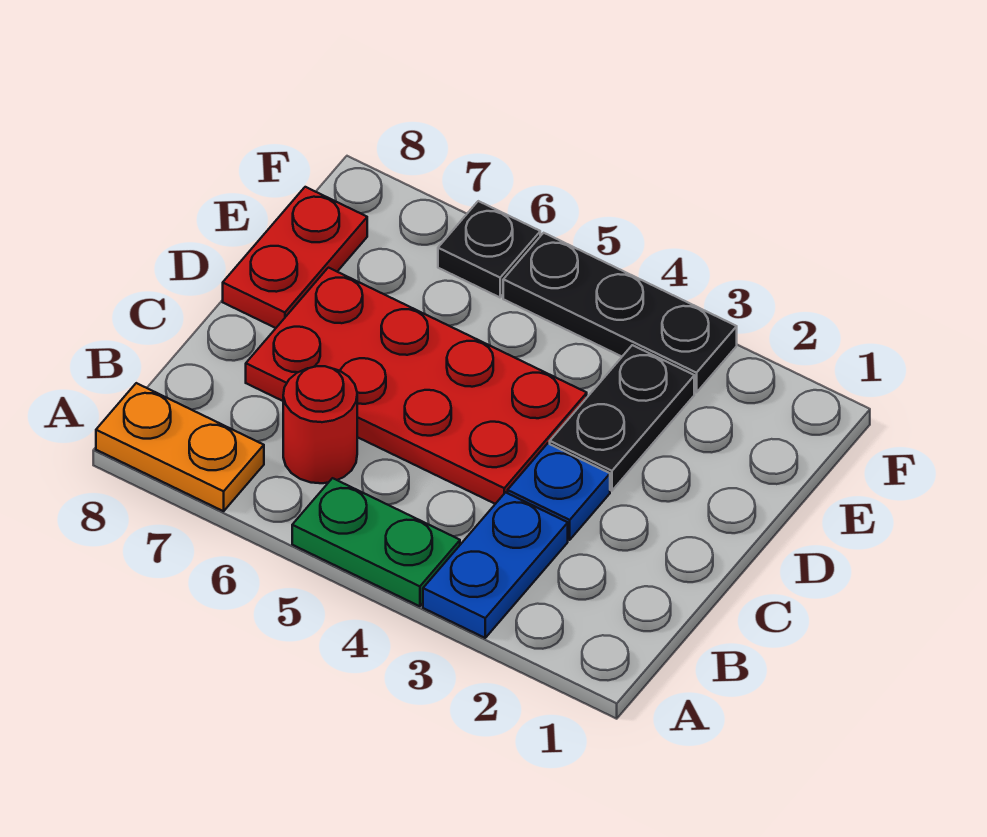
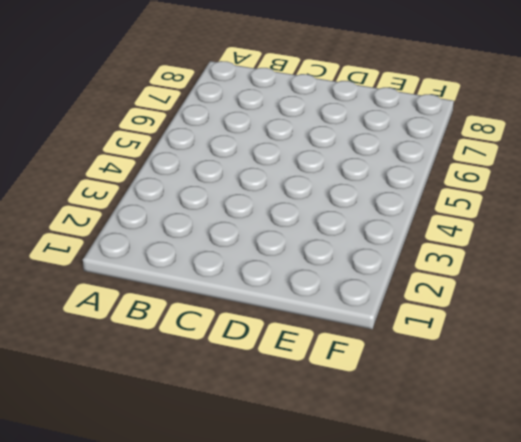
none -> blue plate A3:B3 level 1
none -> green plate A4:A5 level 1

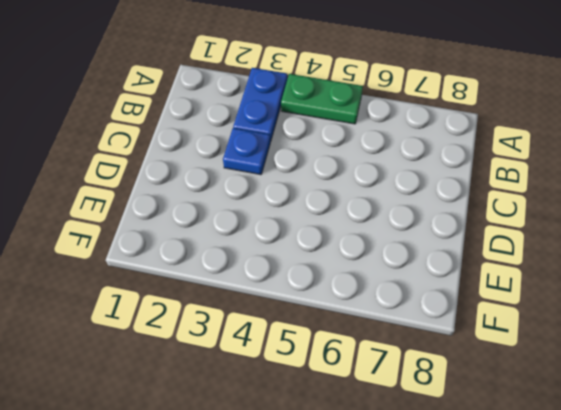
none -> orange plate A7:A8 level 1
none -> red round brick B6 level 1

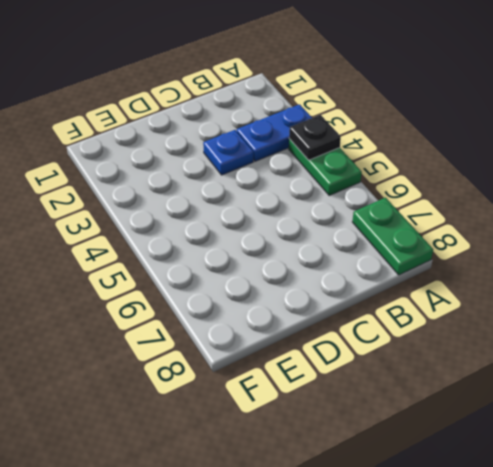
black plate A4 level 2 -> black plate F6 level 1
green plate A7:A8 level 1 -> orange plate A7:A8 level 1
none -> red round brick B6 level 1
none -> red plate C4:D7 level 1

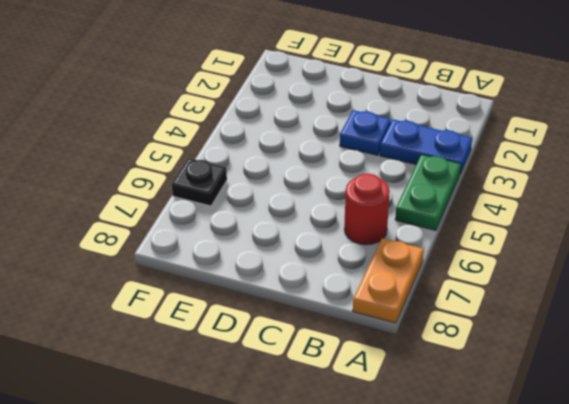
none -> red plate C4:D7 level 1
none -> black plate D3:E3 level 1

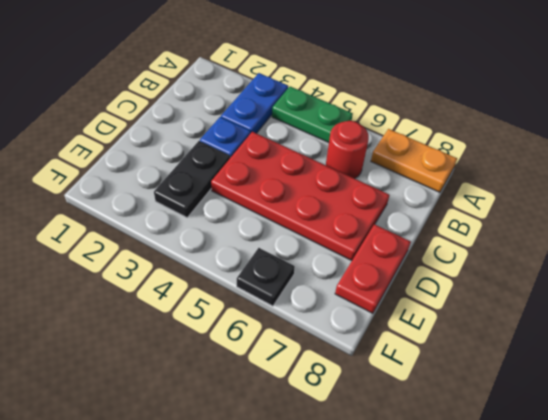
none -> black plate F3:F5 level 1

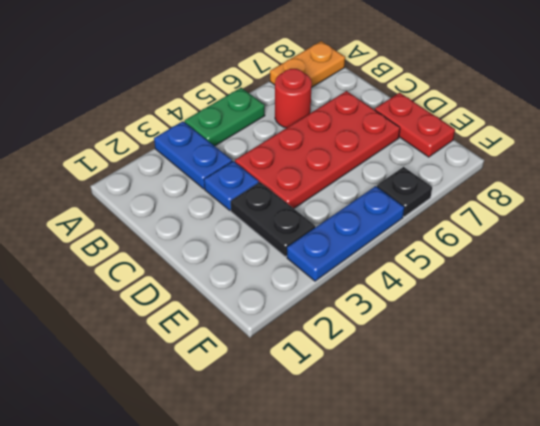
blue plate F3:F5 level 1 -> black plate F3:F5 level 1

